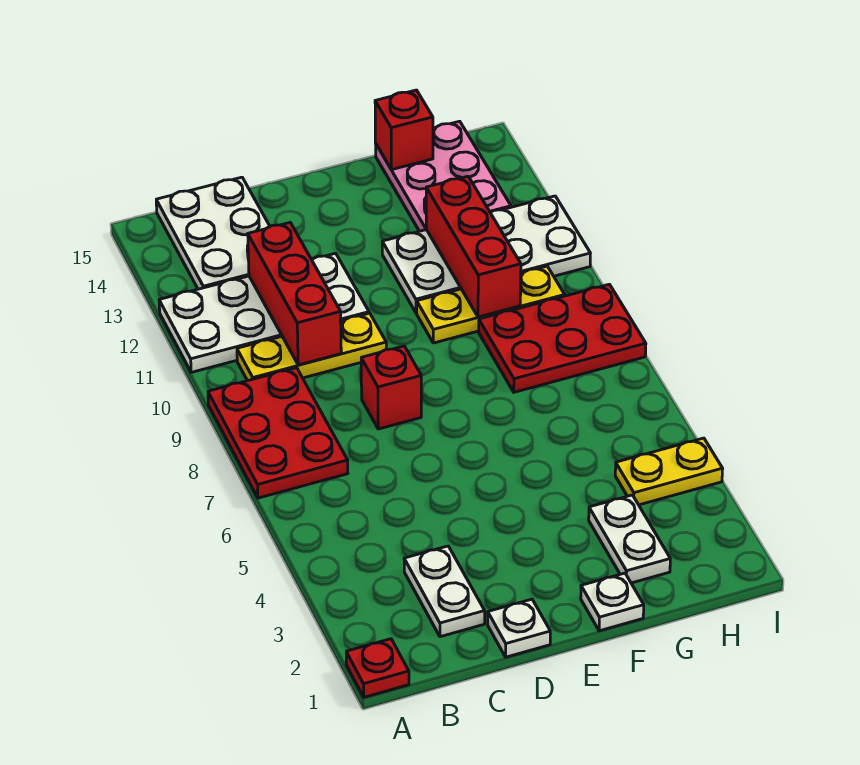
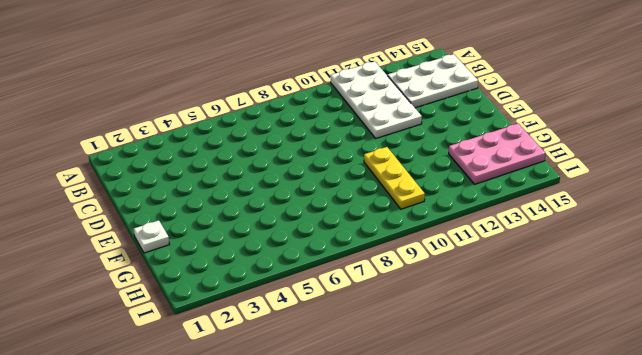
none -> red plate A1 level 1
none -> red plate A7:B9 level 1
none -> yellow plate B10:D10 level 1

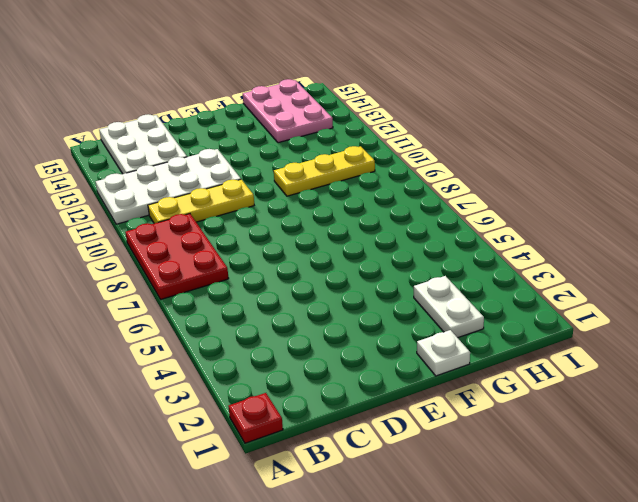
none -> white plate C2:C3 level 1
none -> white plate D1 level 1
none -> red brick D8 level 1

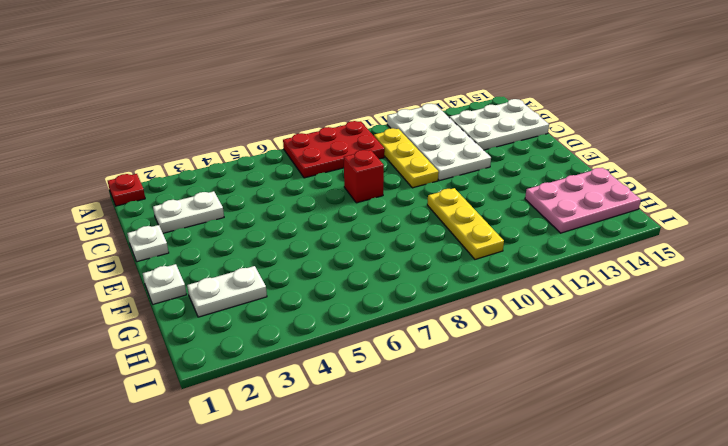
none -> white plate F11:I12 level 1
none -> red plate G8:I9 level 1
none -> yellow plate H4:I4 level 1

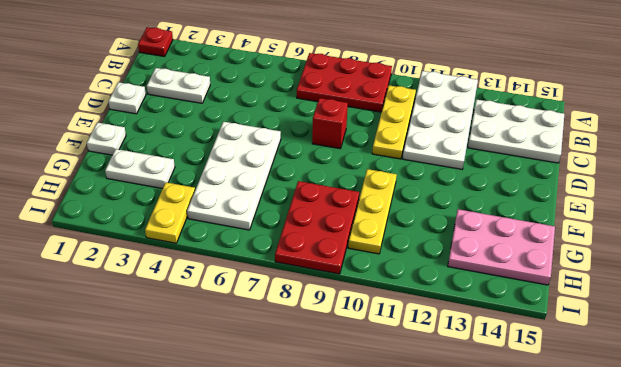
white plate E5:H6 level 1 -> white plate F11:I12 level 1
none -> red brick C10:C12 level 2
none -> red brick G10:G12 level 2
none -> red brick G15 level 2

